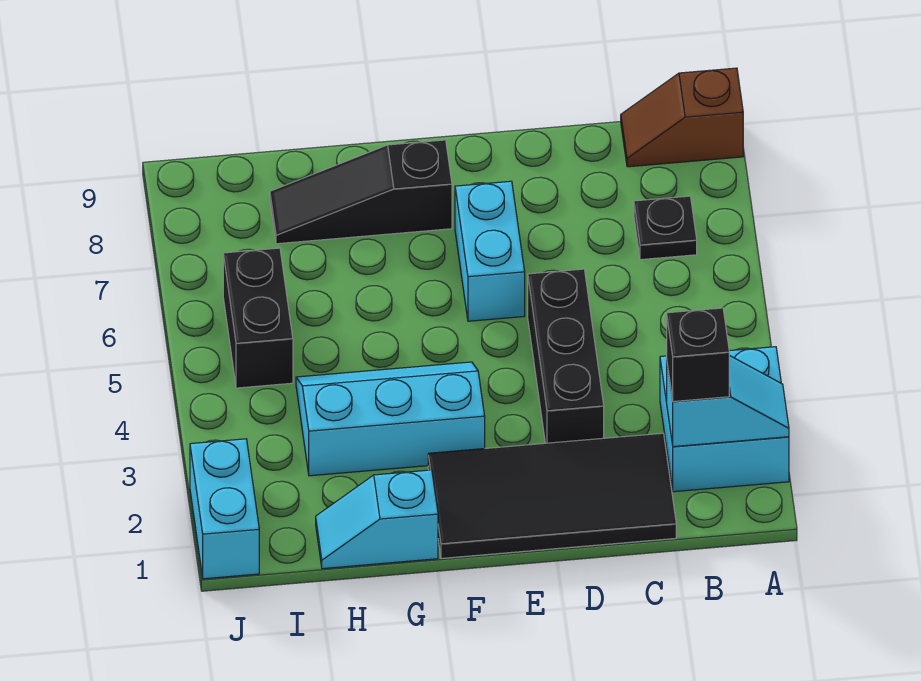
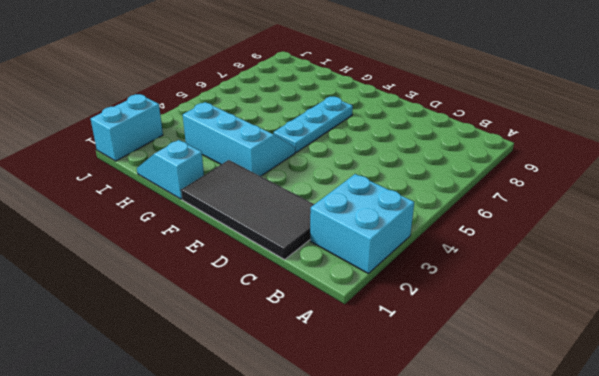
cyan plate F5:F7 level 1 -> none
none -> brown slope A9:B9 level 1 top A
none -> black plate B7 level 1
none -> black brick D3:D5 level 1

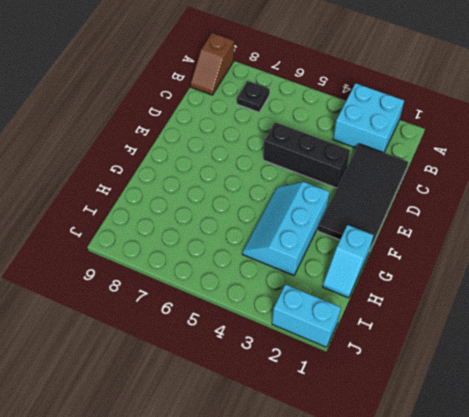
none -> cyan brick E6:E7 level 1
none -> black slope F8:H8 level 1 top F
none -> black brick I5:I6 level 1

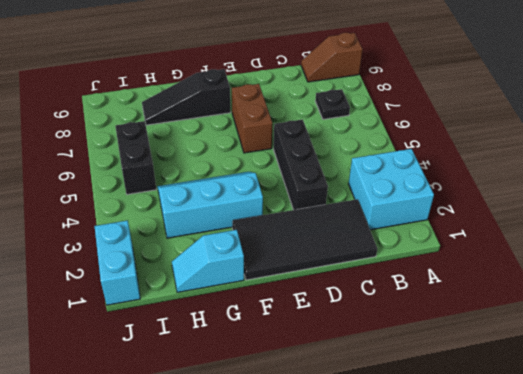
brown brick E6:E7 level 1 -> cyan brick E6:E7 level 1
none -> cyan slope A2:B2 level 2 top B
none -> black brick B2 level 3

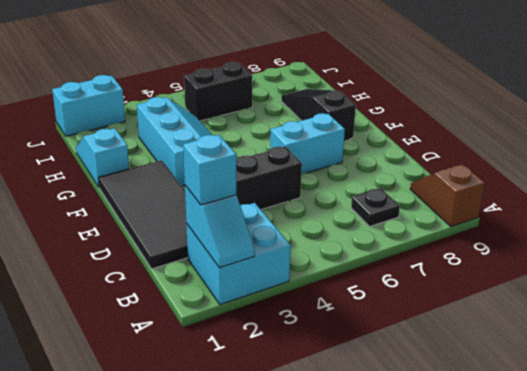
cyan brick B2 level 3 -> black brick B2 level 3

